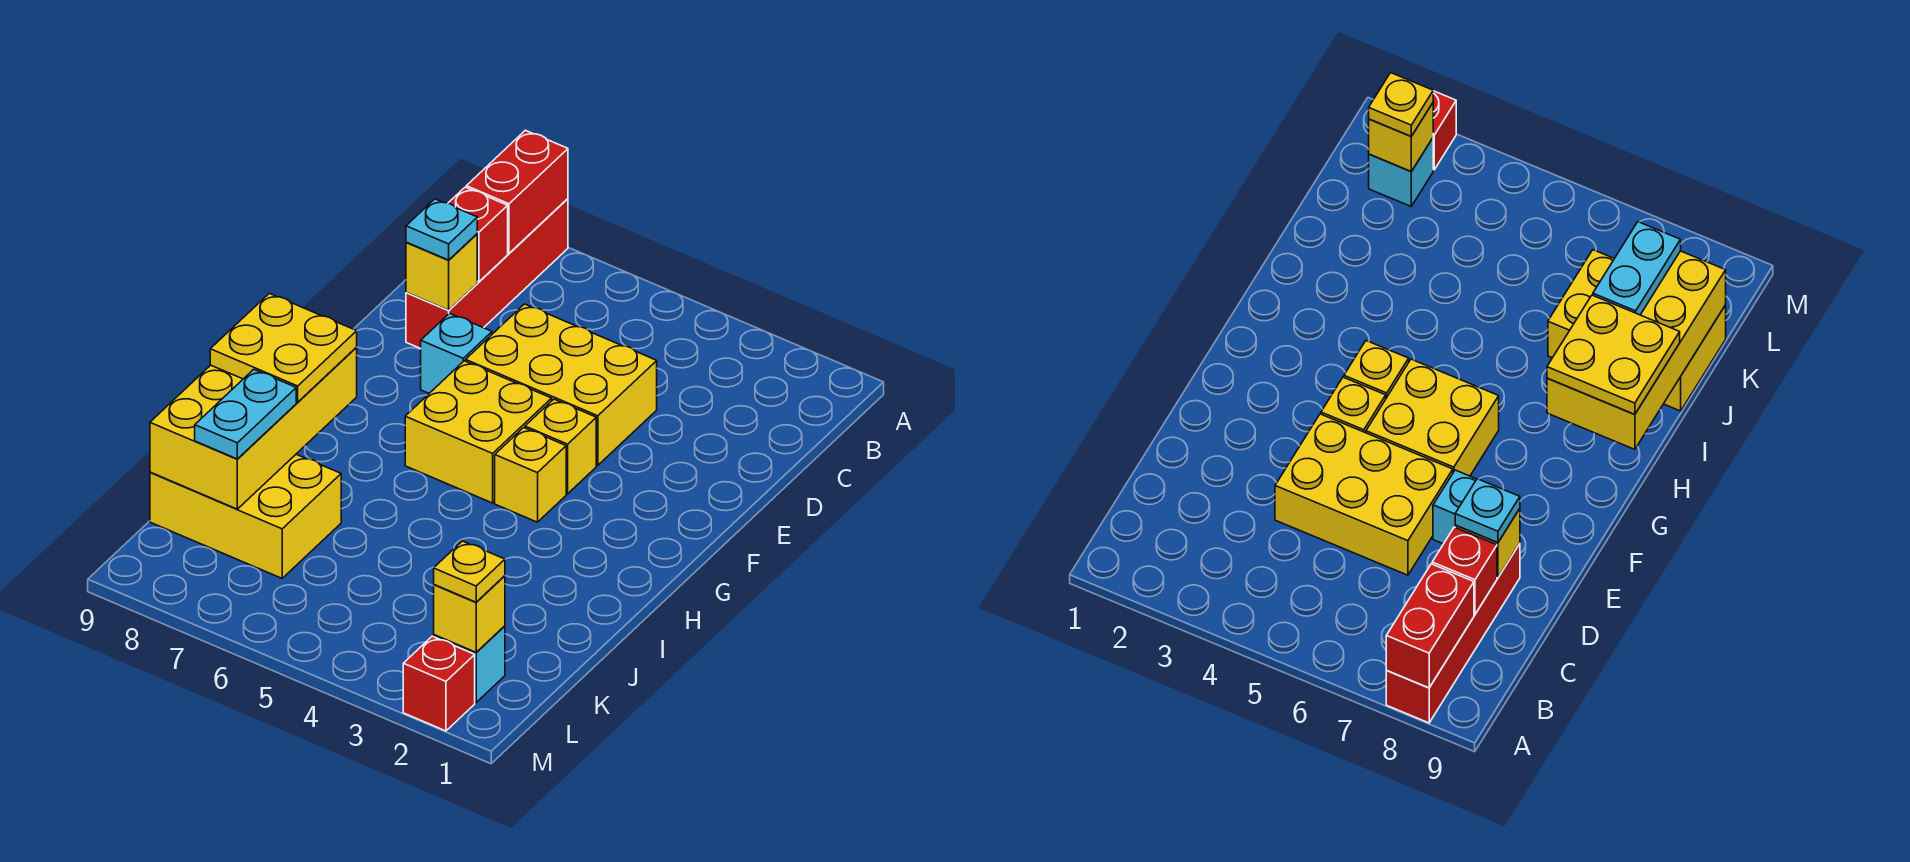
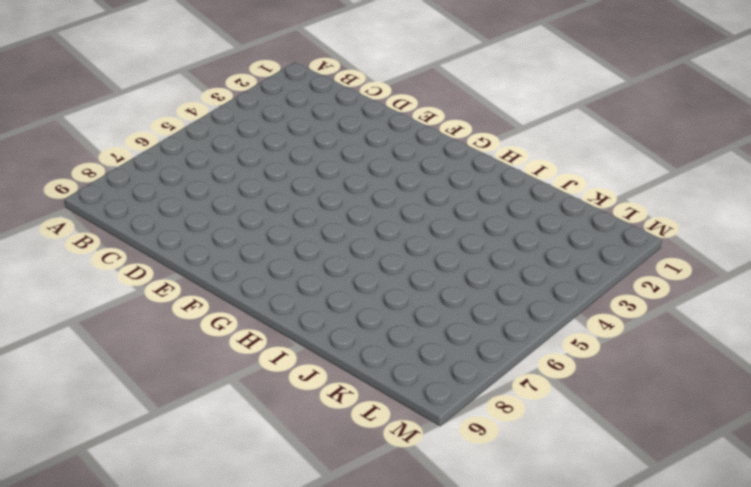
none -> red brick A8:D8 level 1
none -> yellow brick D4:E6 level 1
none -> cyan brick E7 level 1

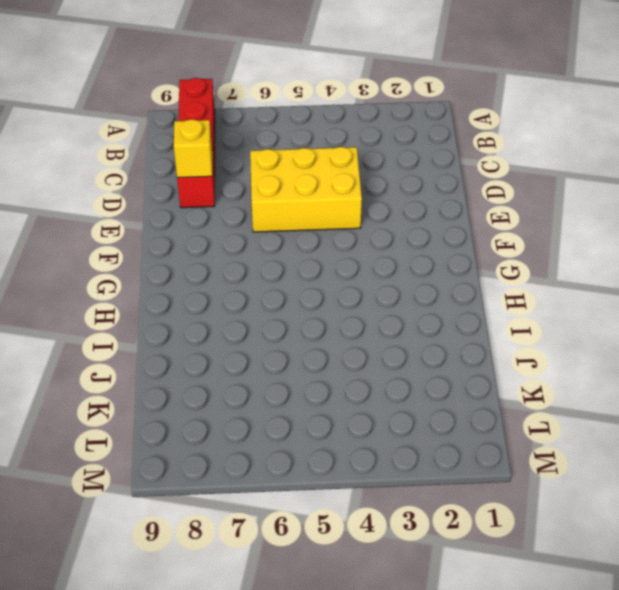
none -> cyan brick E7 level 1
none -> yellow brick F4 level 1
none -> yellow brick F5:G6 level 1

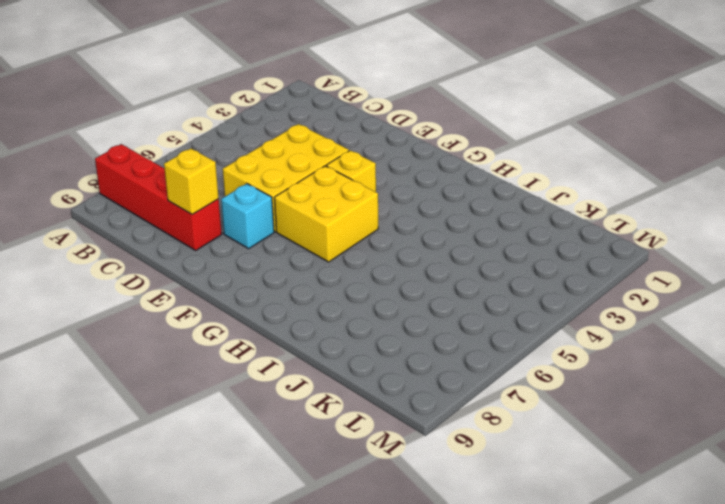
none -> yellow brick G4 level 1
none -> yellow brick J7:K9 level 1
none -> cyan brick L2 level 1

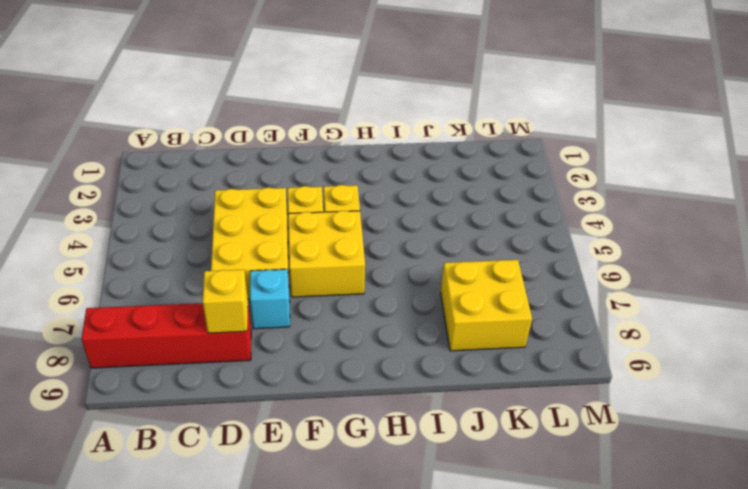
yellow brick J7:K8 level 1 -> yellow brick J7:K9 level 1
none -> cyan brick L2 level 1
none -> red brick M2 level 1
none -> red brick A8:B8 level 2

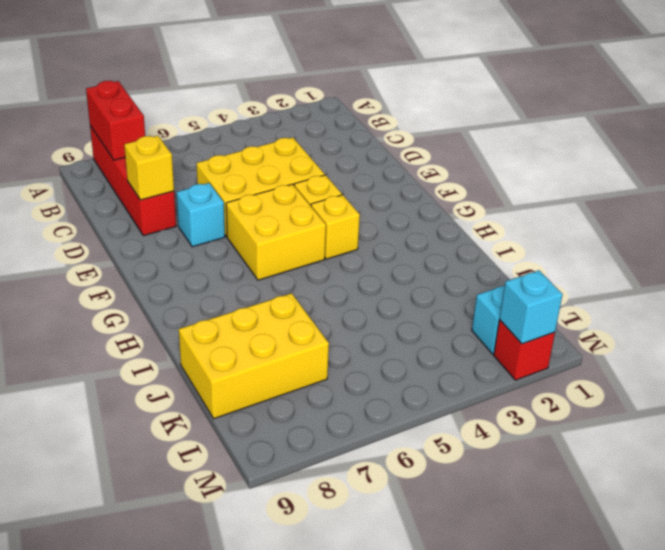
cyan brick M2 level 2 -> none
none -> red brick C8 level 2
none -> yellow brick H8:K9 level 2
none -> yellow brick L2 level 2

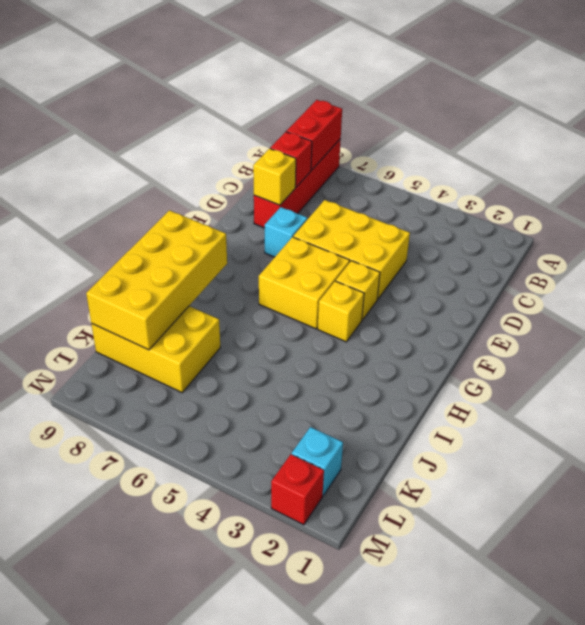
none -> yellow brick L2 level 2
none -> cyan plate D8 level 3
none -> yellow plate H8:I9 level 3

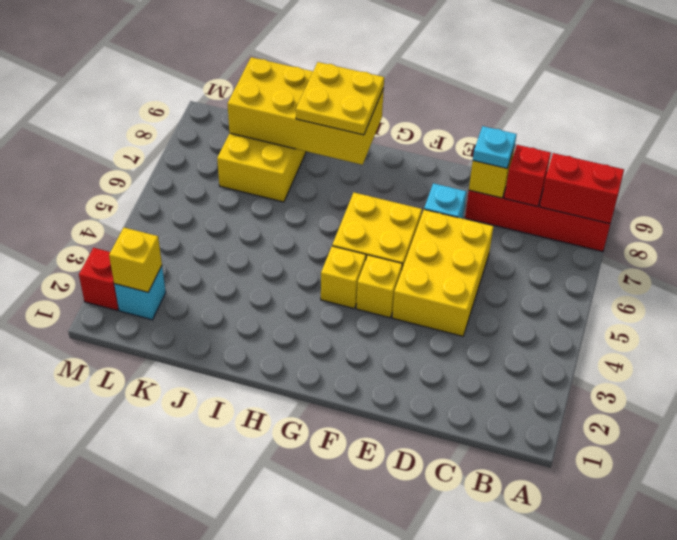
none -> cyan plate J8:K8 level 3
none -> yellow plate L2 level 3

